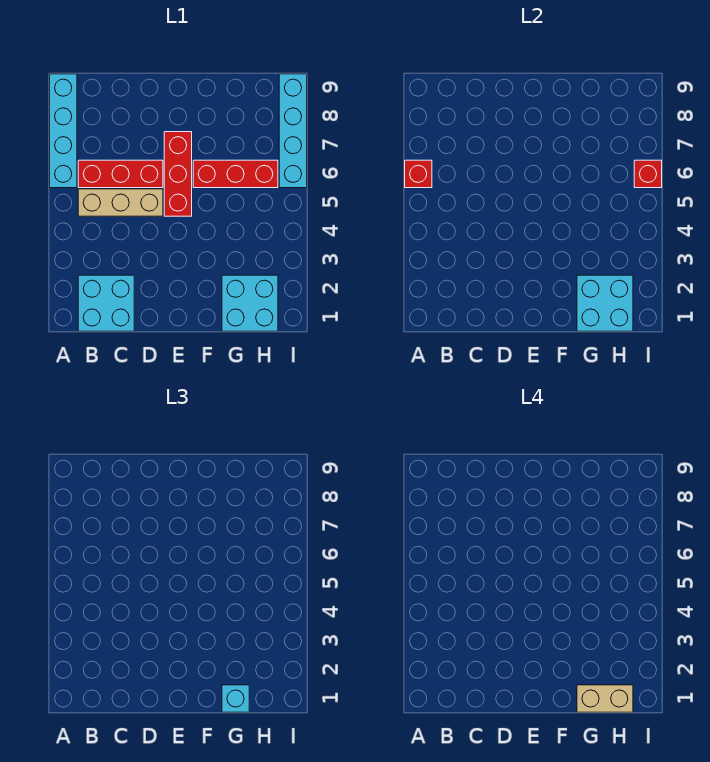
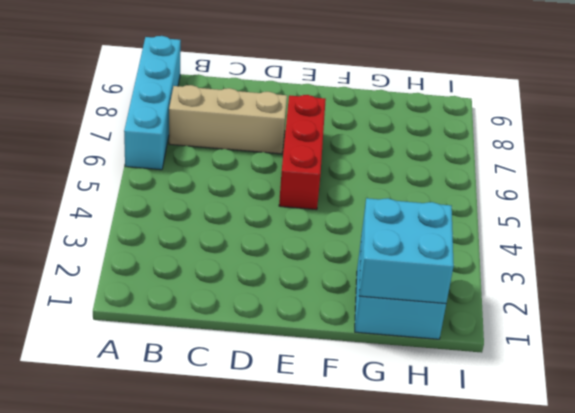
tan brick B7:D7 level 1 -> tan brick B5:D5 level 1
none -> cyan brick B1:C2 level 1
none -> red brick B6:D6 level 1
none -> red brick F6:H6 level 1

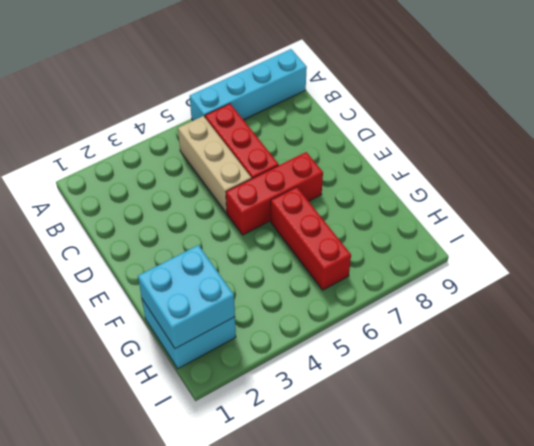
none -> cyan brick B1:C2 level 1
none -> cyan brick I6:I9 level 1
none -> red brick A6 level 2

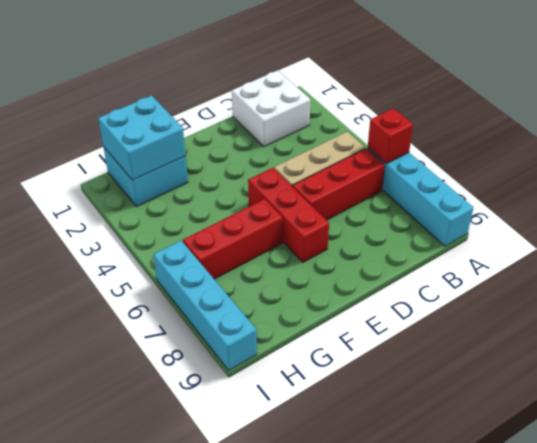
white brick B1:C2 level 1 -> cyan brick B1:C2 level 1
none -> red brick I6 level 2
none -> cyan brick G1 level 3
none -> tan brick G1:H1 level 4

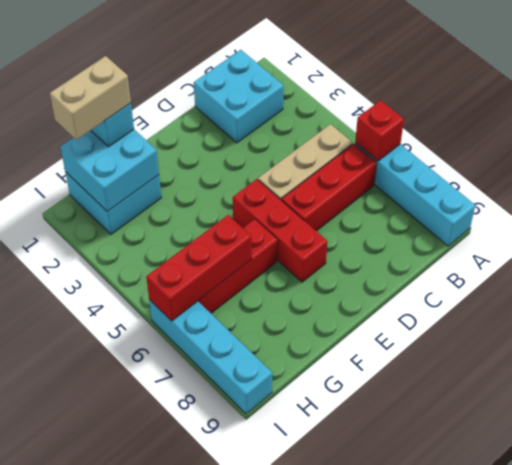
red brick G6:I6 level 2 -> red brick I6 level 2

